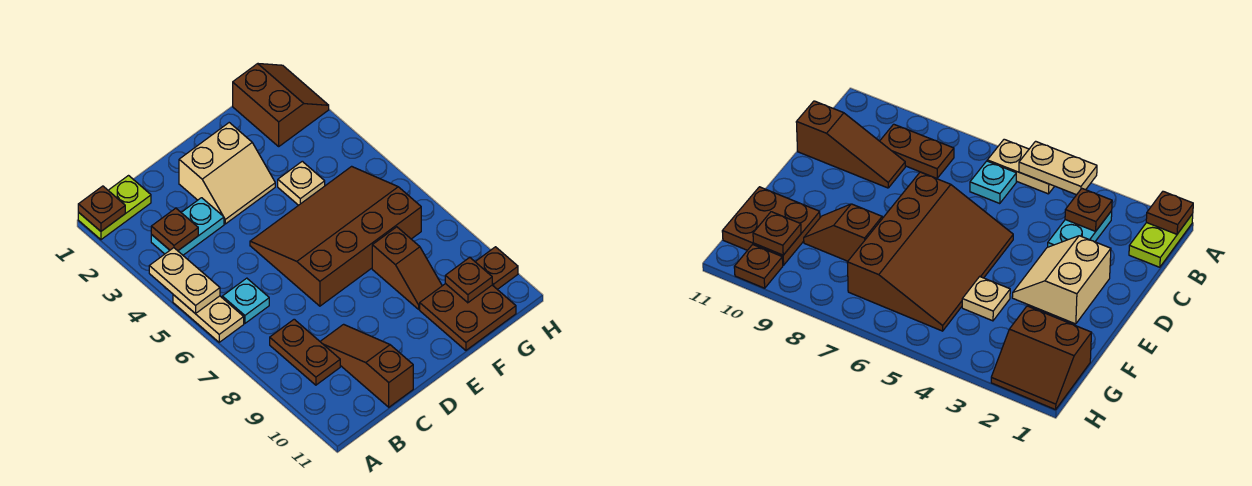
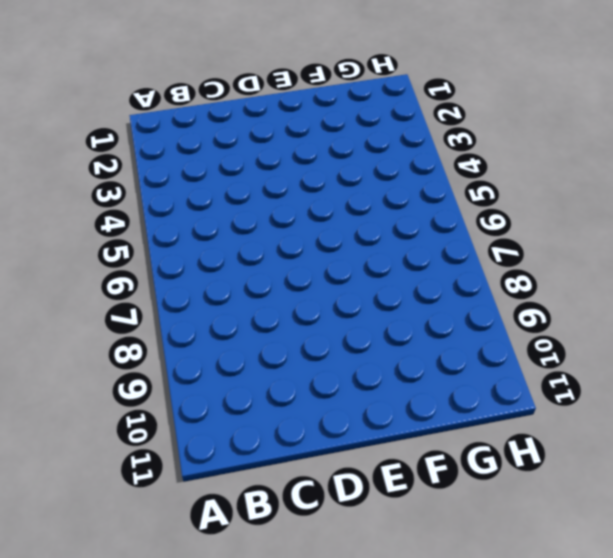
none -> lime plate A1:B1 level 1
none -> tan plate A5:A6 level 1
none -> cyan plate B3:C3 level 1

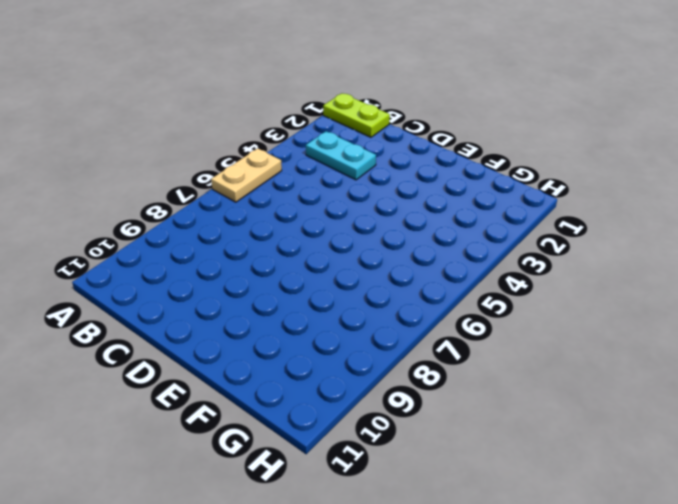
none -> cyan plate B6 level 1
none -> brown plate B8:B9 level 1
none -> brown slope C9:C11 level 1 top 11

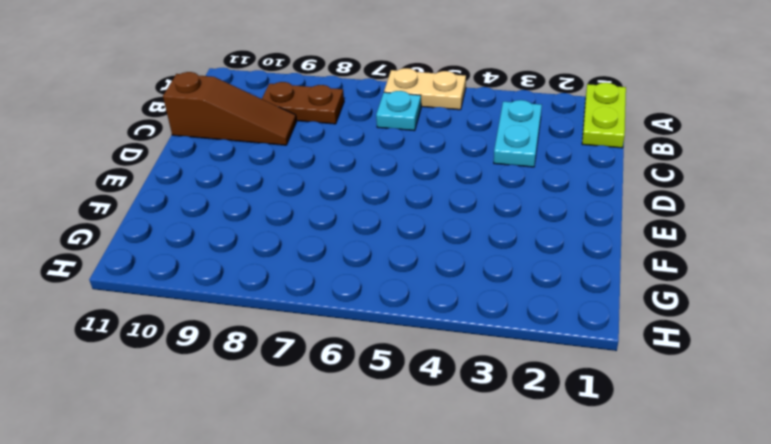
none -> tan slope D2:E3 level 1 top 2
none -> brown slope D5:G7 level 1 top 7
none -> tan plate F4 level 1

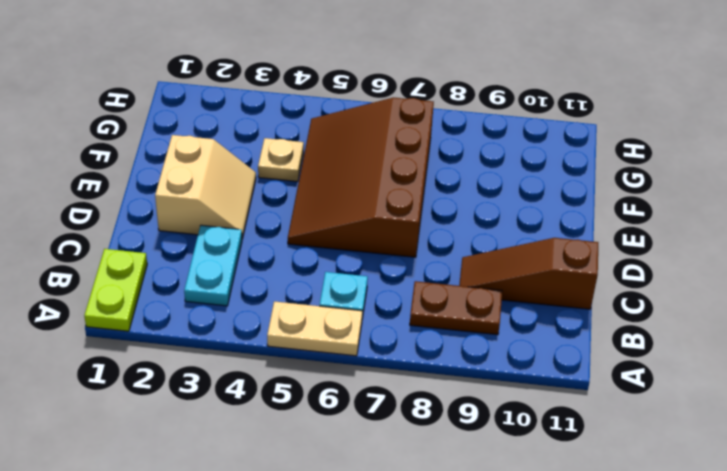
none -> brown slope F8:F9 level 1 top 8
none -> brown plate F10:G11 level 1
none -> brown slope G1:H2 level 1 top G

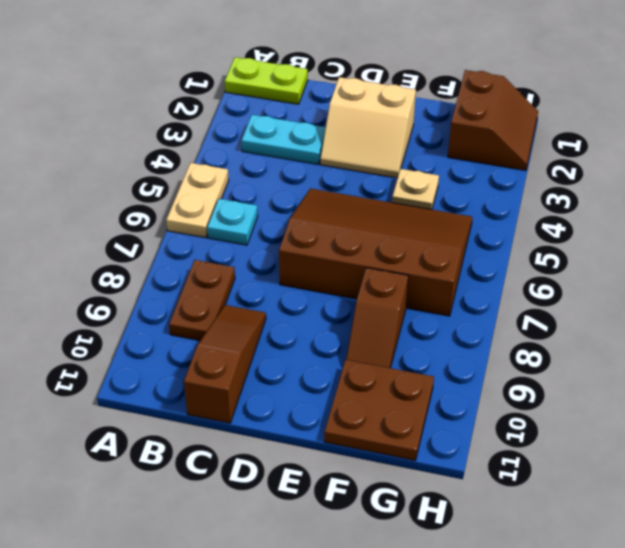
none -> brown plate H10 level 1
none -> brown plate A1 level 2
none -> tan plate A4:A5 level 2

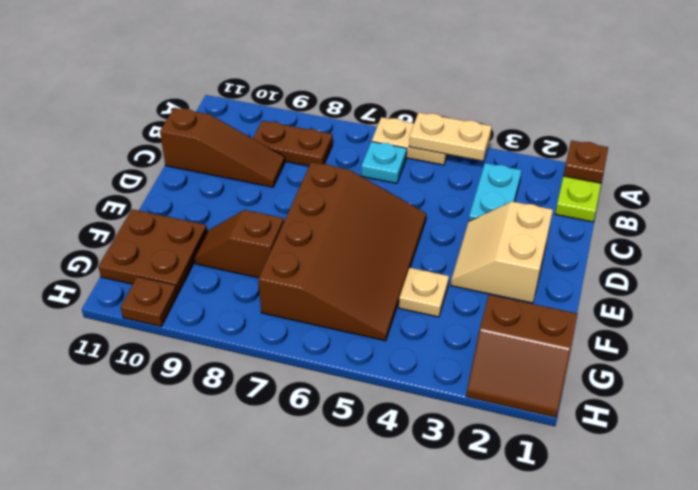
none -> brown plate B3 level 2
none -> brown plate G10 level 2

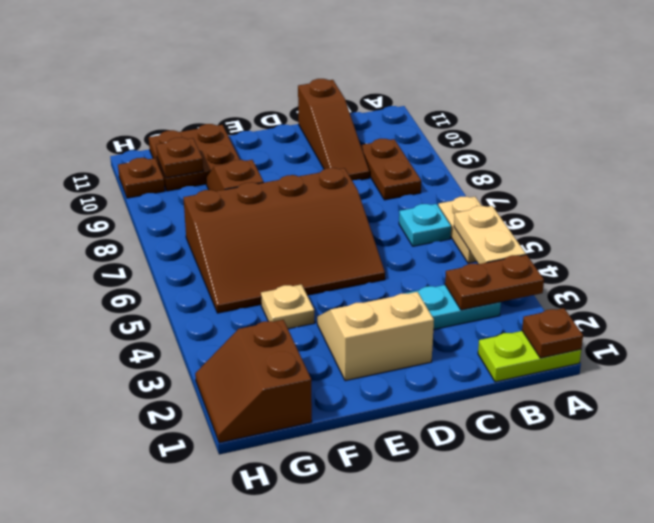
brown plate A3:B3 level 2 -> brown plate B3 level 2

